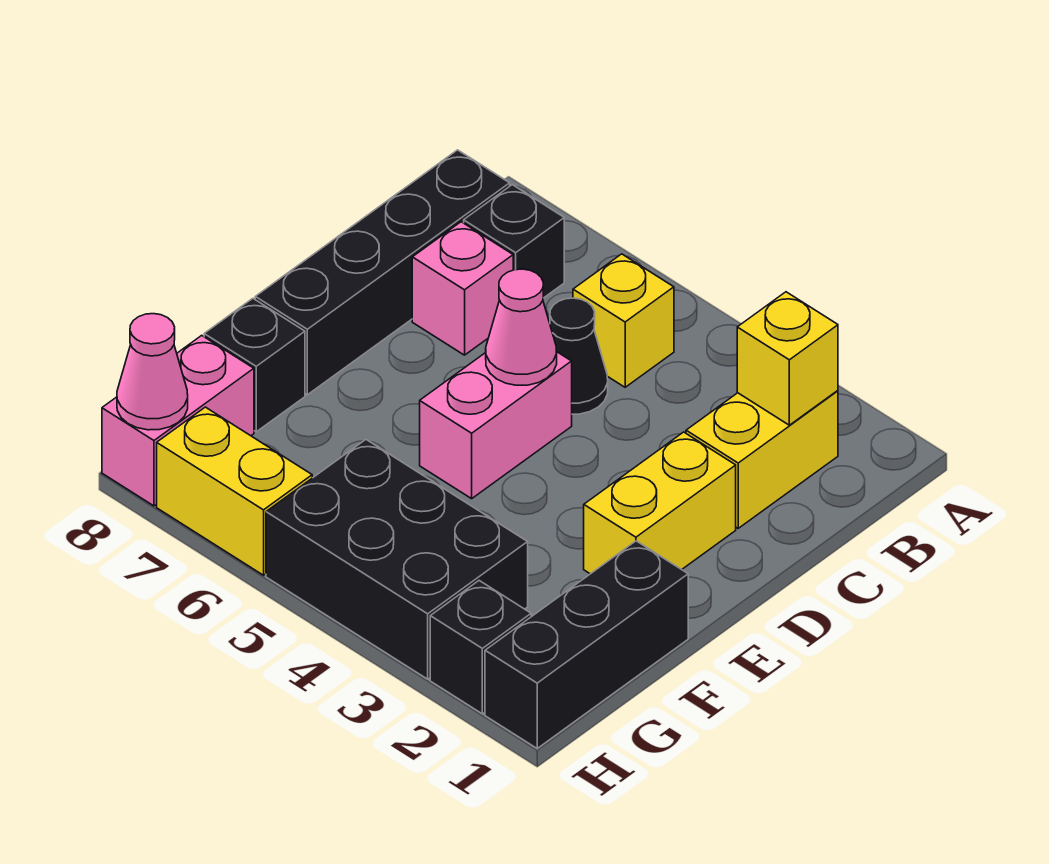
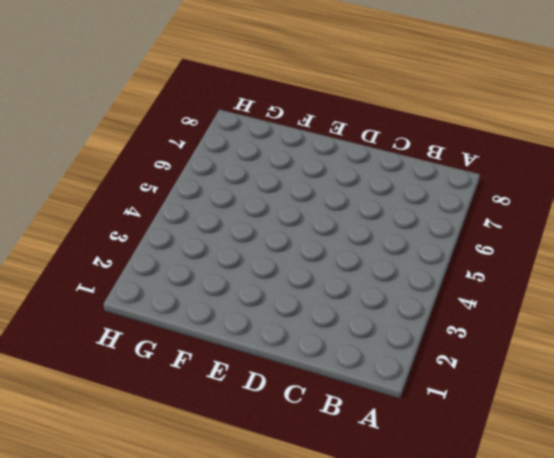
none -> yellow brick B2:C2 level 1
none -> yellow brick B5 level 1
none -> black brick B7 level 1

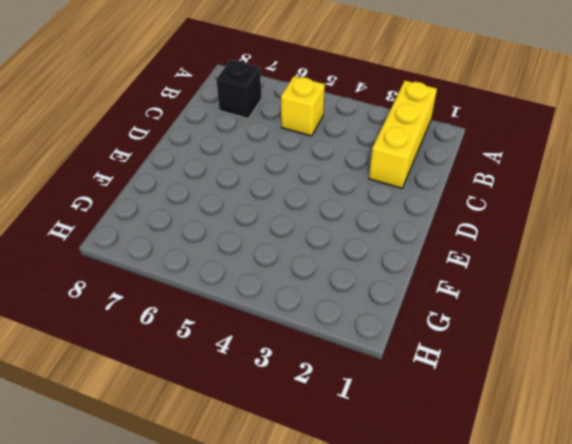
yellow brick A2:C2 level 1 -> yellow brick B2:C2 level 1
none -> black brick B8:E8 level 1
none -> black cone C5 level 1
none -> pink brick C7 level 1

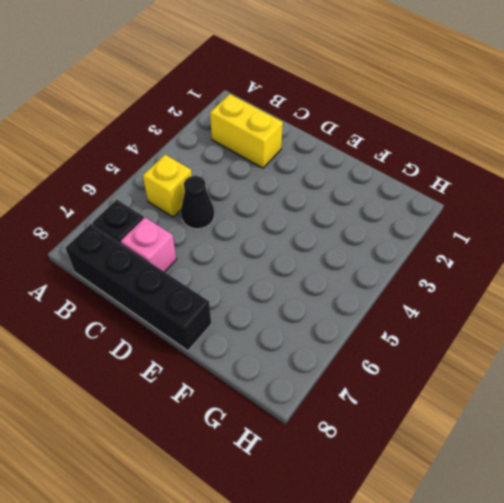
none -> yellow brick D2:E2 level 1
none -> pink brick D5:E5 level 1
none -> black brick F1:H1 level 1

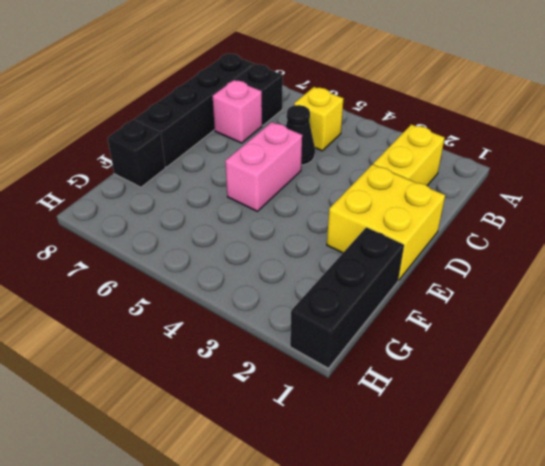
yellow brick D1:E2 level 1 -> yellow brick D2:E2 level 1
none -> black brick G3:H5 level 1
none -> pink brick G8:H8 level 1
none -> black brick H2 level 1

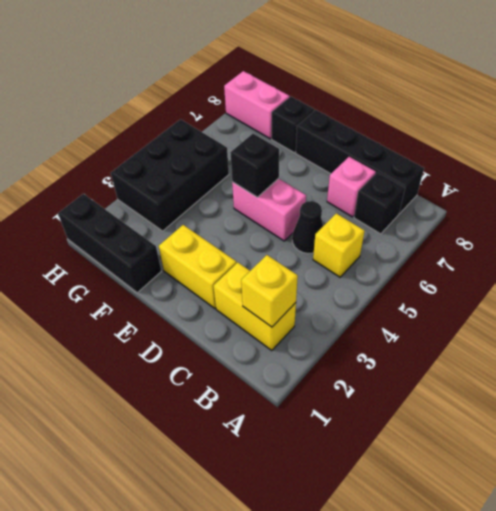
black brick E5 level 2 -> black brick H2 level 1
none -> yellow brick H6:H7 level 1
none -> pink cone D5 level 2
none -> pink cone H8 level 2

